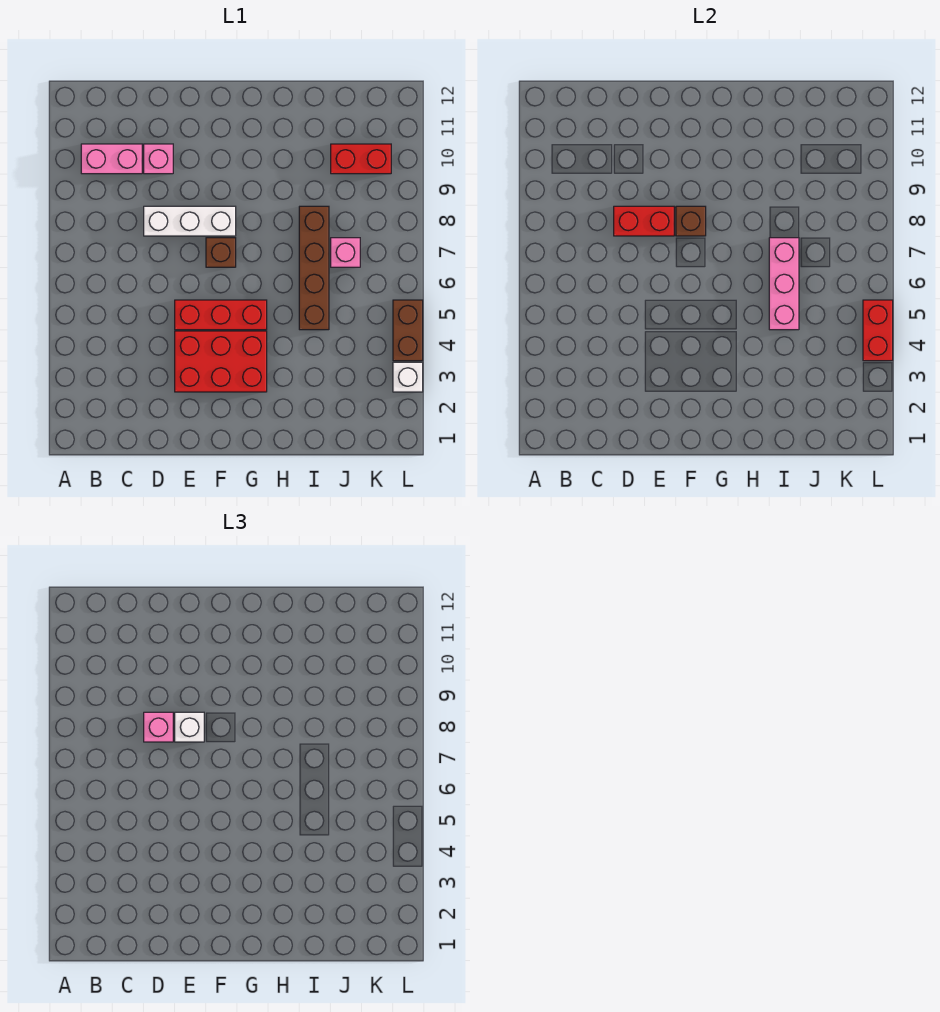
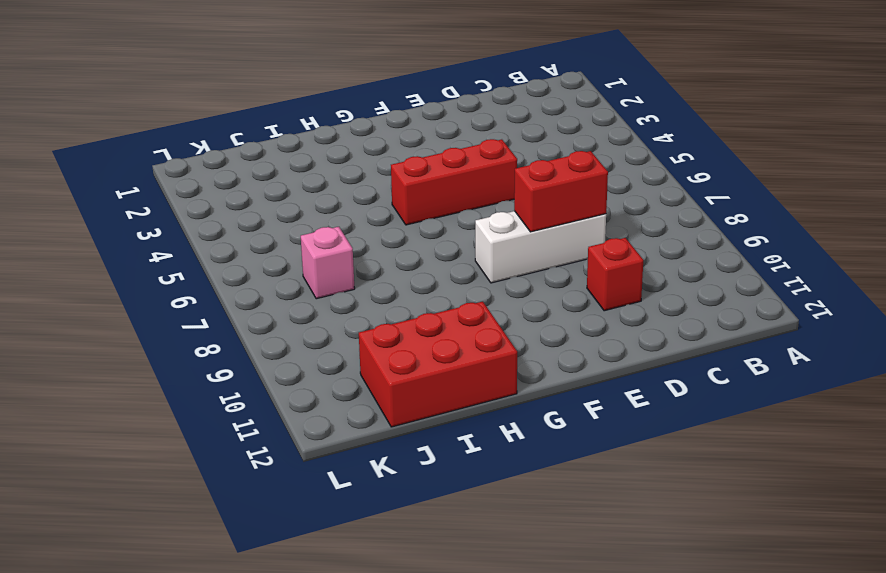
red brick D10 level 1 -> pink brick D10 level 1
red brick H11:J12 level 1 -> red brick E3:G4 level 1
none -> pink brick B10:C10 level 1
none -> brown brick F7 level 1
none -> brown brick I5:I8 level 1

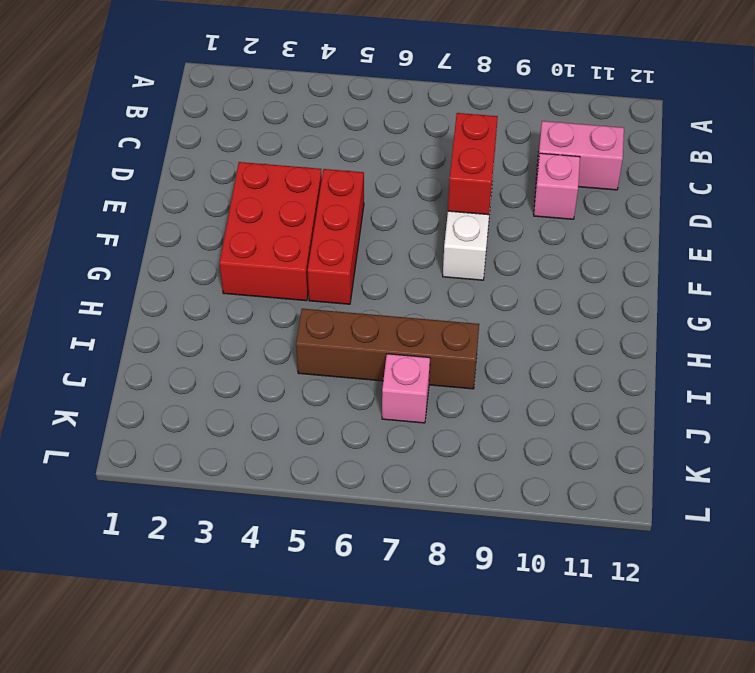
pink brick C10:C11 level 1 -> pink brick B10:C10 level 1
none -> brown brick F7 level 1
none -> red brick J10:K10 level 1
none -> white brick L3 level 1

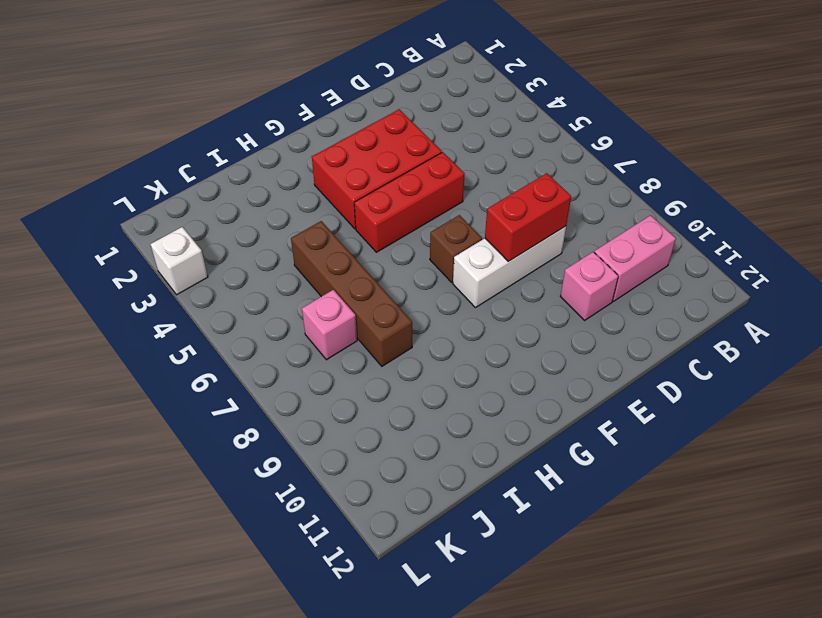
none -> red brick J10:K10 level 1
none -> brown brick L4:L5 level 1
none -> brown brick F8 level 2

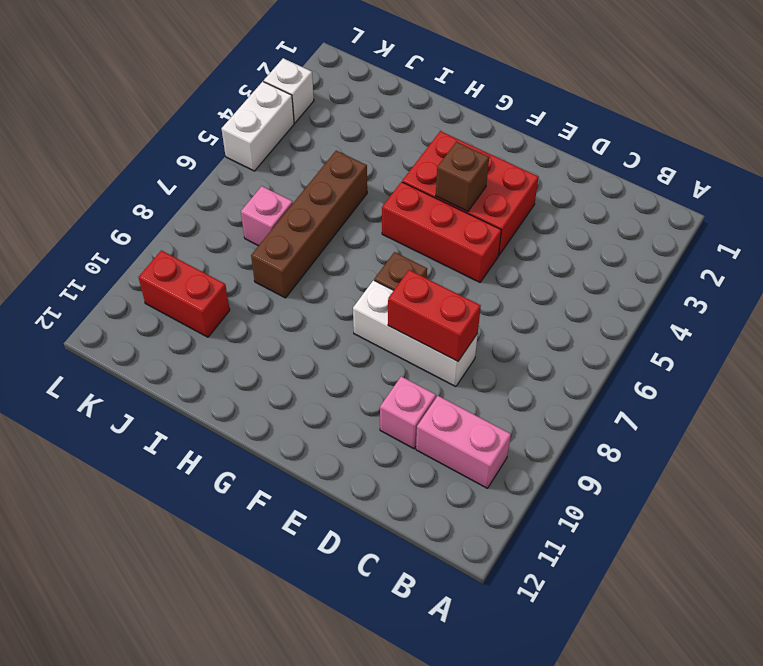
brown brick F4 level 2 -> brown brick F8 level 2
white brick L4:L5 level 1 -> brown brick L4:L5 level 1
none -> pink brick I5:I7 level 2
none -> red brick L4:L5 level 2
none -> pink brick D8 level 3

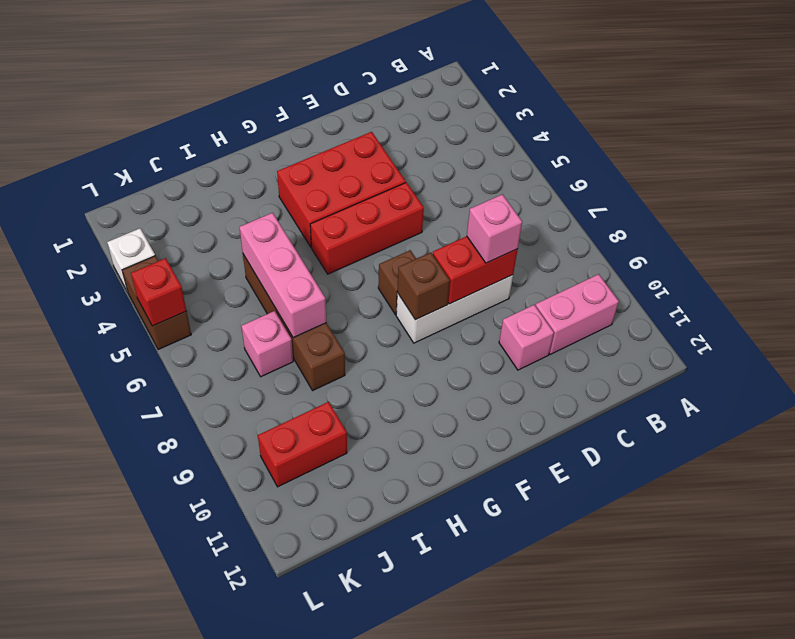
red brick L5 level 2 -> red brick L4:L5 level 2
none -> white brick E8 level 3

